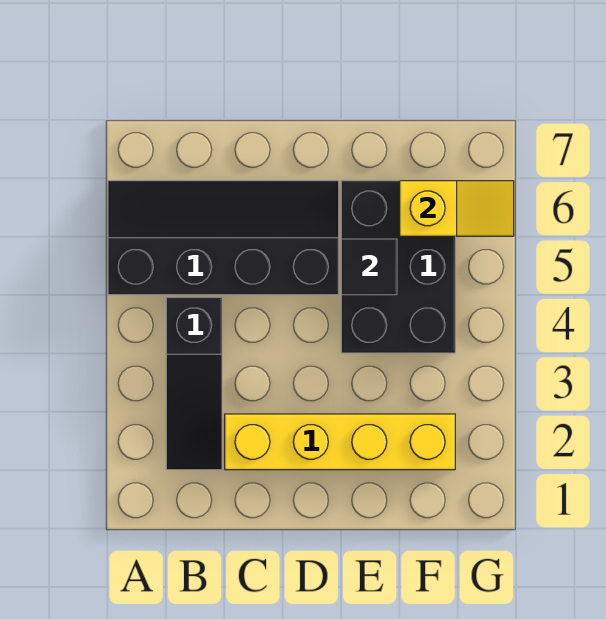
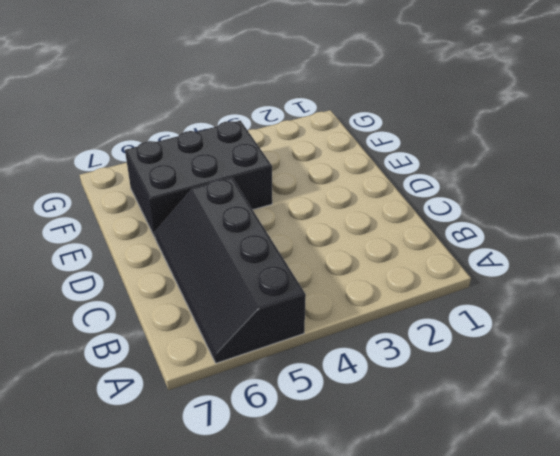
none -> black slope B2:B4 level 1 top 4
none -> yellow brick C2:F2 level 1

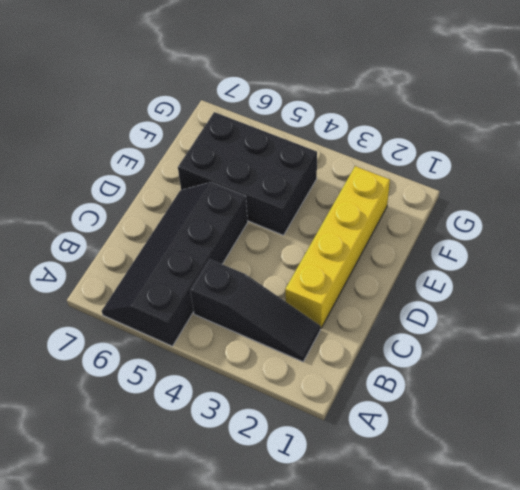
none -> black tile E5 level 2
none -> yellow slope F6:G6 level 2 top F

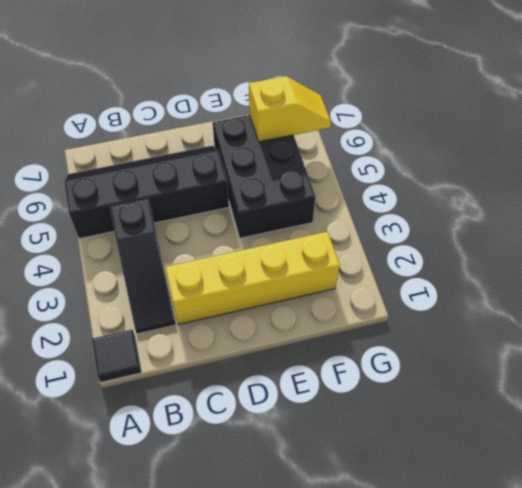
black tile A1 level 1 -> black tile E5 level 2

